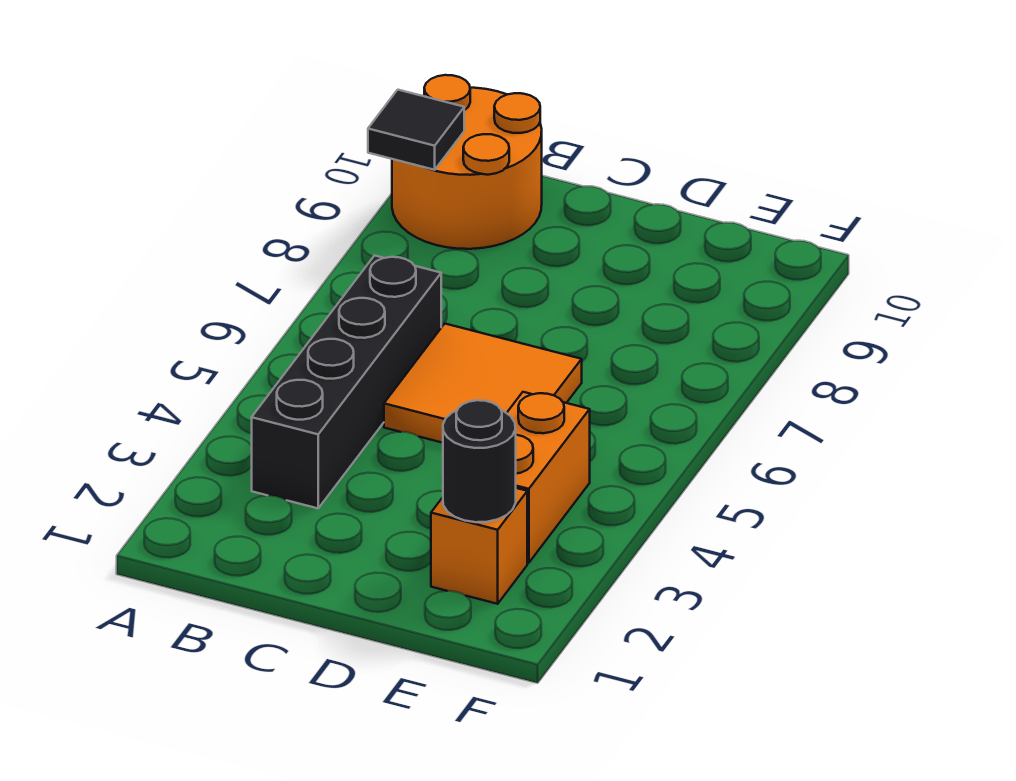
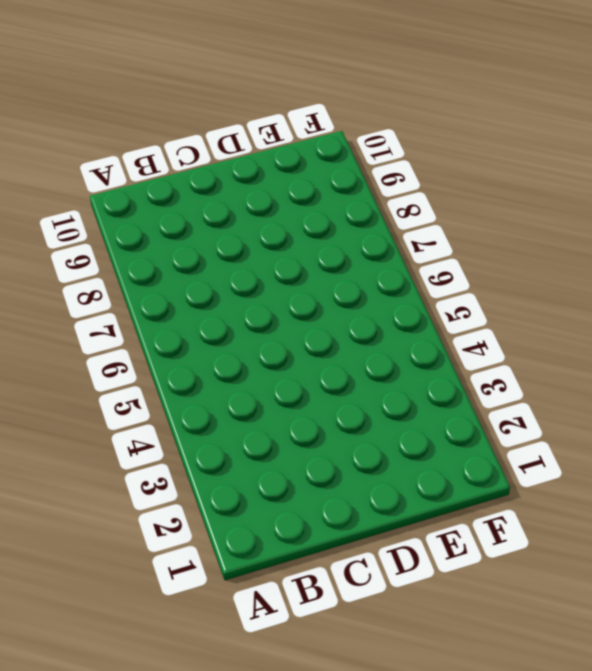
none -> orange round brick A9:B10 level 1
none -> black brick B3:B6 level 1

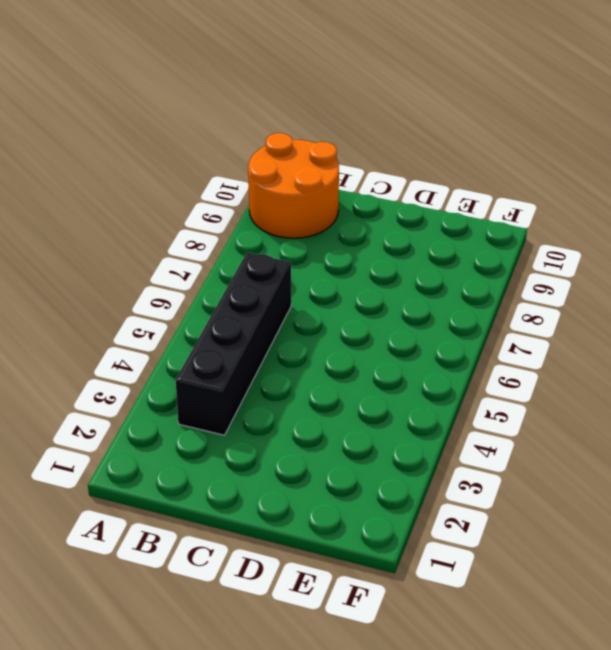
none -> orange tile C5:D6 level 1
none -> orange brick E2 level 1

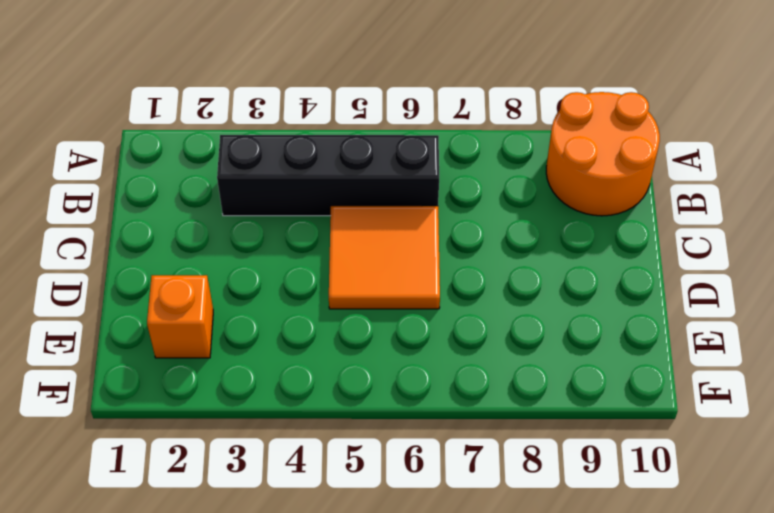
none -> orange brick E3:E4 level 1
none -> black tile A9 level 2

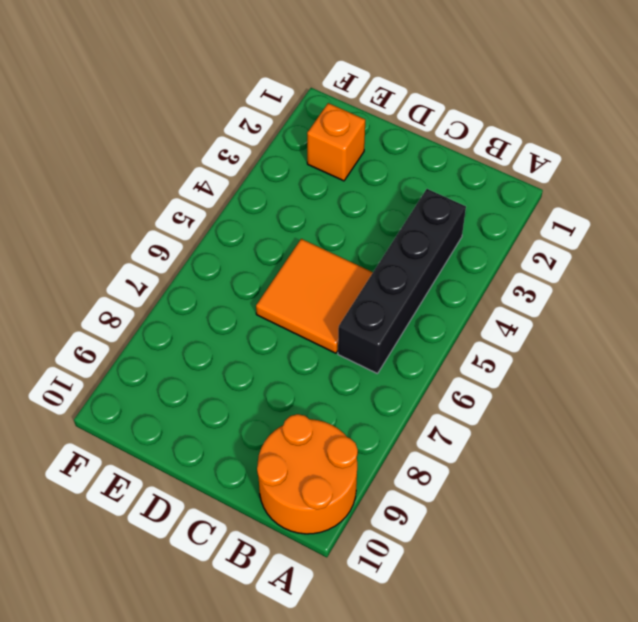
none -> orange brick E3:E4 level 1
none -> black tile A9 level 2

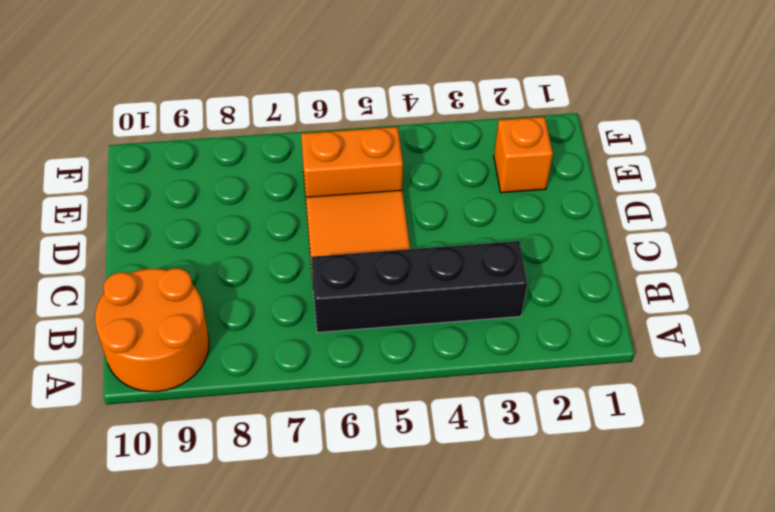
orange brick E5:E6 level 1 -> orange brick E3:E4 level 1
none -> black tile A9 level 2
none -> black round brick E2 level 2

